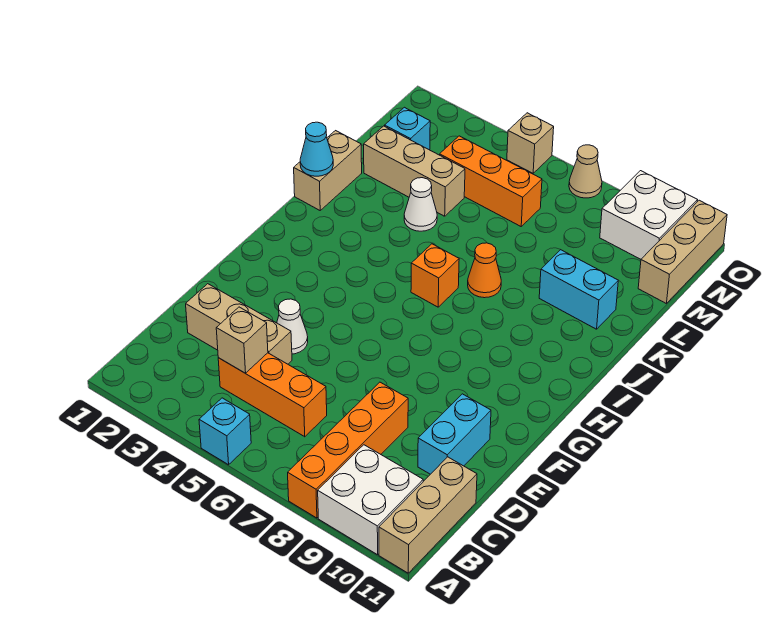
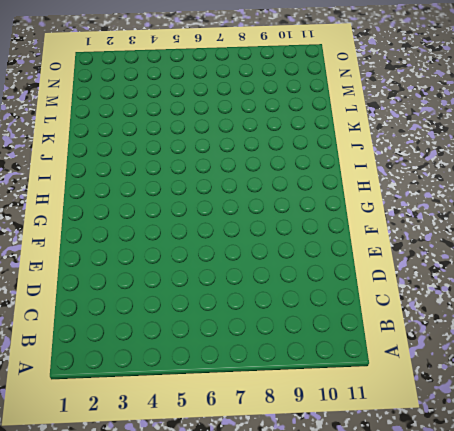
none -> cyan brick A5 level 1
none -> orange brick A8:D8 level 1
none -> white brick A9:B10 level 1

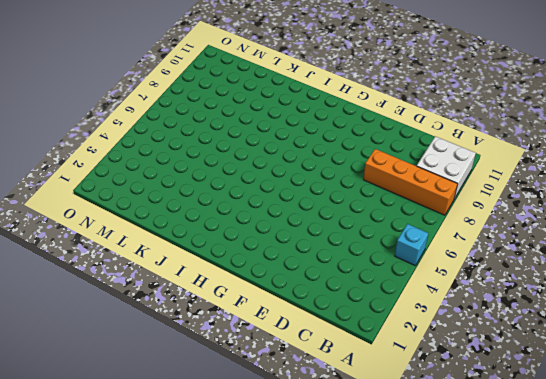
none -> tan brick A11:C11 level 1
none -> orange brick C4:C6 level 1
none -> tan brick D2:D4 level 1

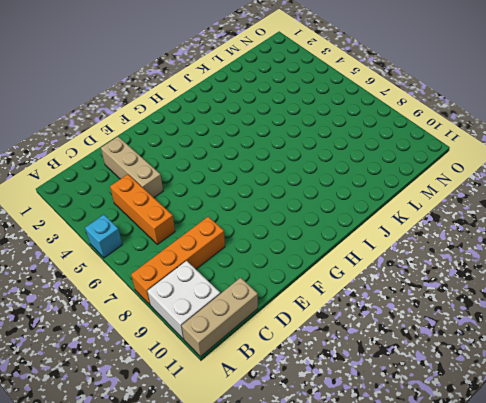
none -> cyan brick D10:E10 level 1
none -> white cone E4 level 1
none -> orange brick I6 level 1

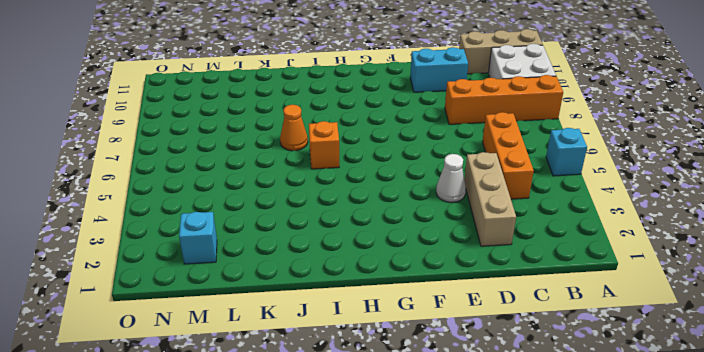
none -> tan brick J1:K1 level 1
none -> white cone K4 level 1
none -> cyan brick K9:K10 level 1

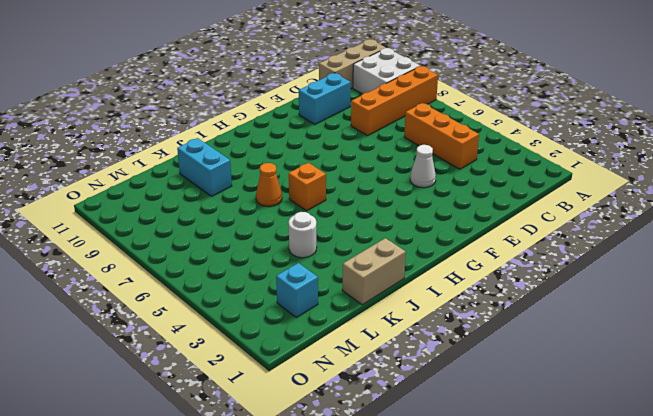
white round brick K4 level 1 -> white cone K4 level 1
none -> cyan brick A5 level 1
none -> tan brick D2:D4 level 1
none -> tan brick L2:L4 level 1

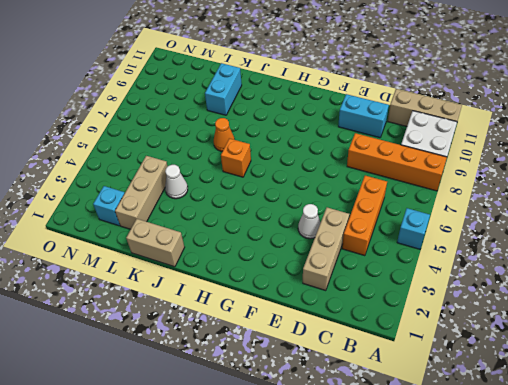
none -> orange brick M4:M6 level 1
none -> tan brick M11:O11 level 1
none -> white brick N9:O10 level 1

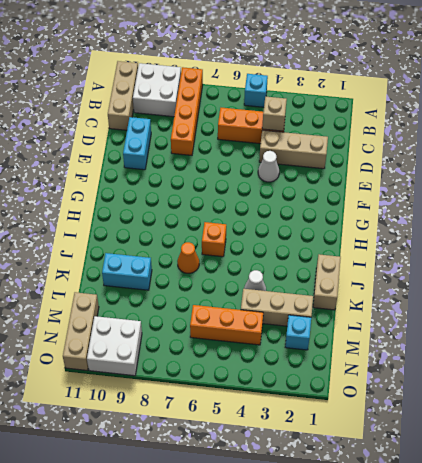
none -> tan brick O5 level 1
none -> tan cone O7 level 1
none -> cyan cone J1 level 2

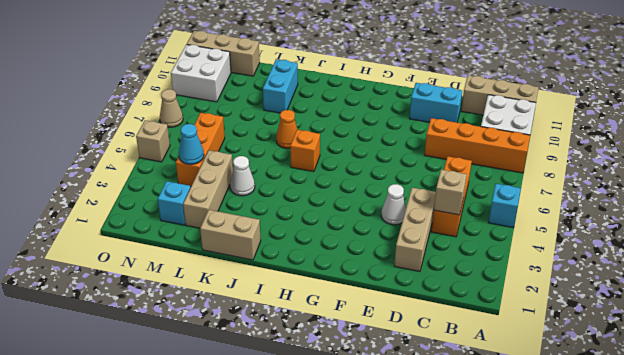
cyan cone M4 level 2 -> cyan cone J1 level 2

